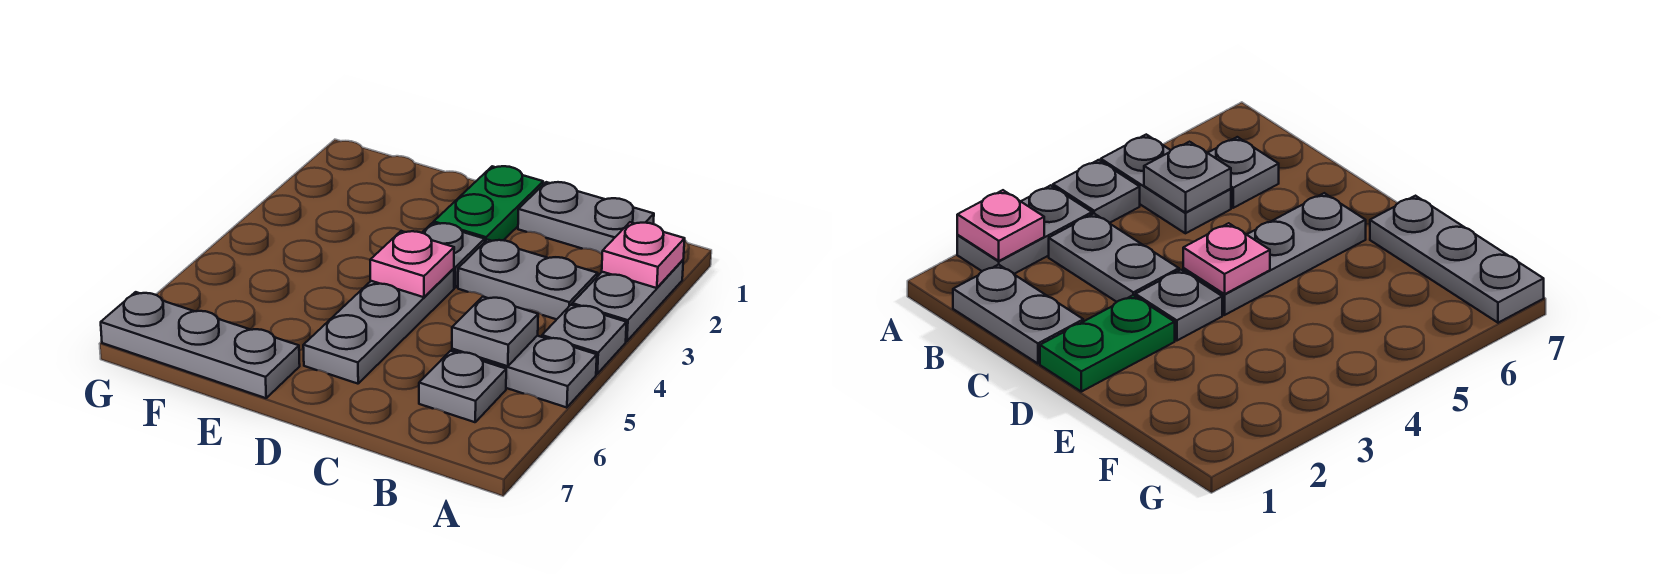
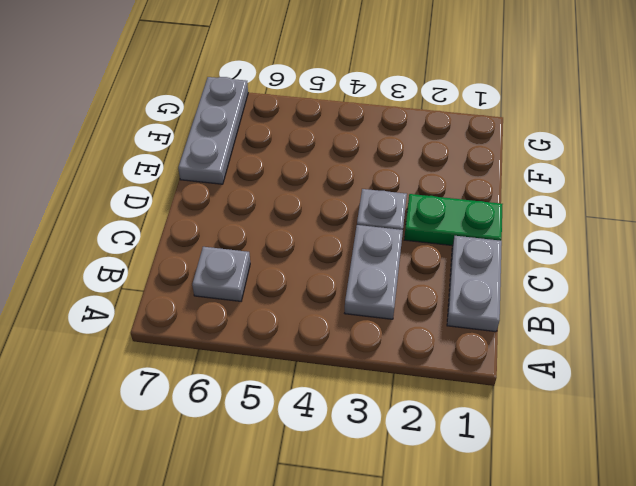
none -> grey plate A2:A3 level 1
none -> grey plate A4 level 1
none -> grey plate A5:B5 level 1

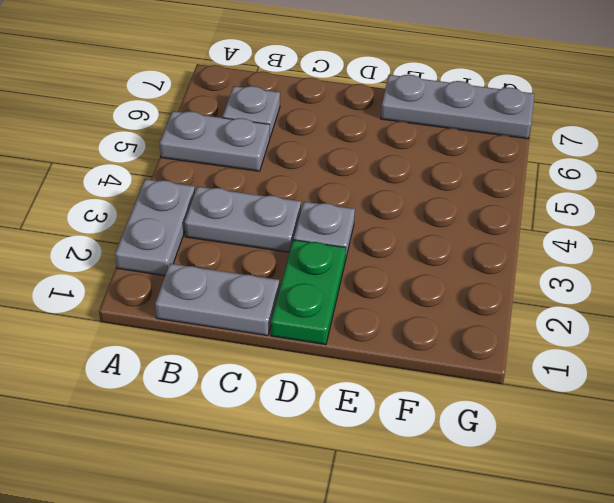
none -> grey plate A4 level 1
none -> grey plate D4:D6 level 1
none -> pink plate A2 level 2

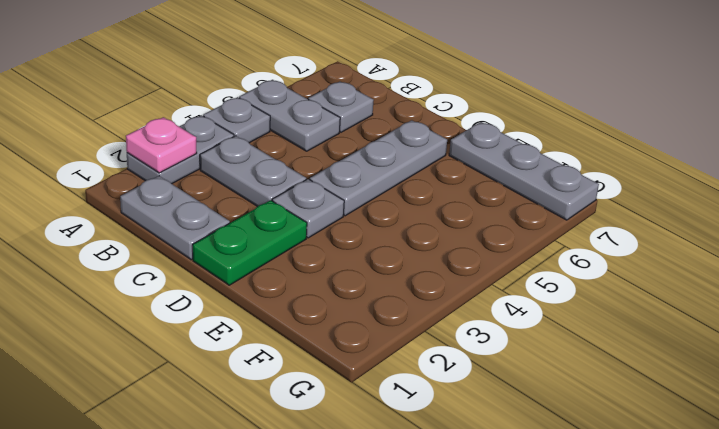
none -> grey plate B5 level 2
none -> pink plate D4 level 2

